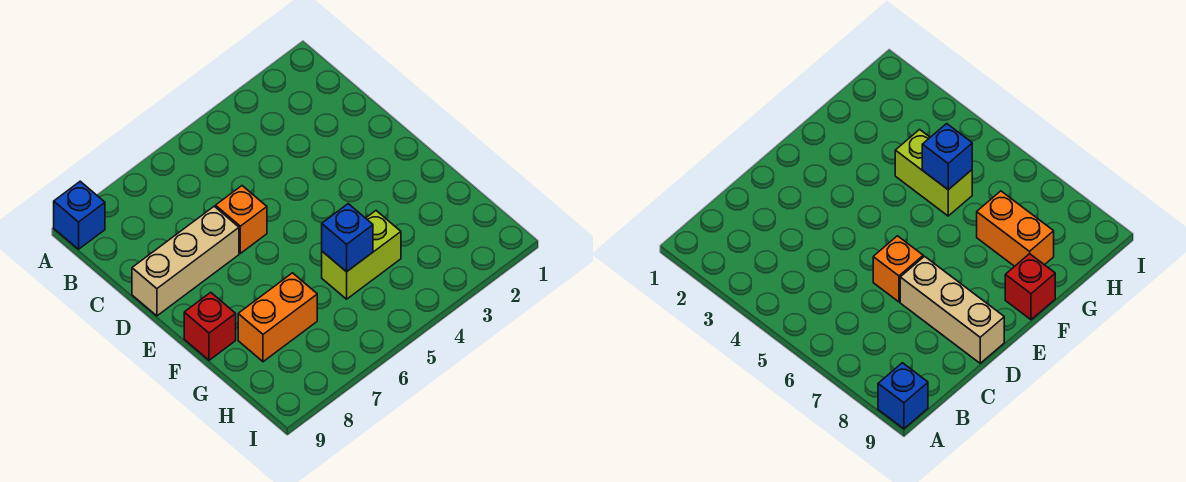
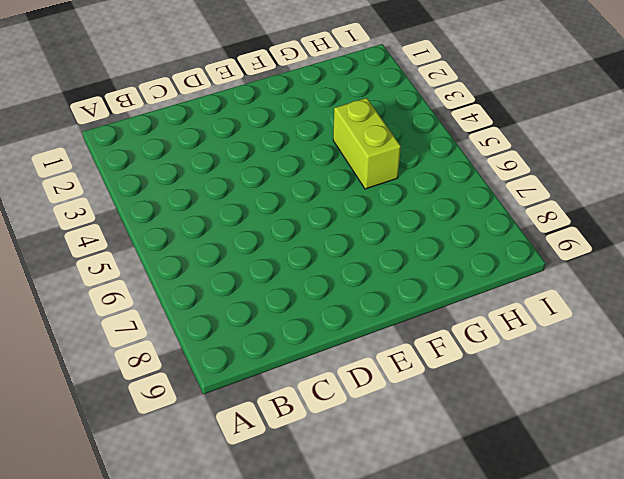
none -> blue brick A9 level 1
none -> orange brick D6 level 1

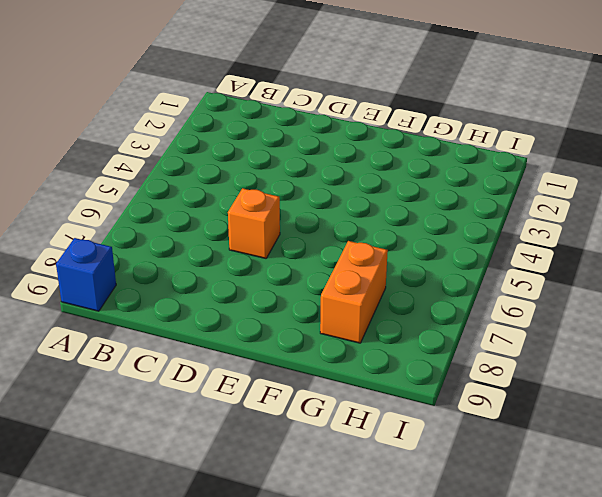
none -> tan brick D7:D9 level 1
none -> red brick F9 level 1

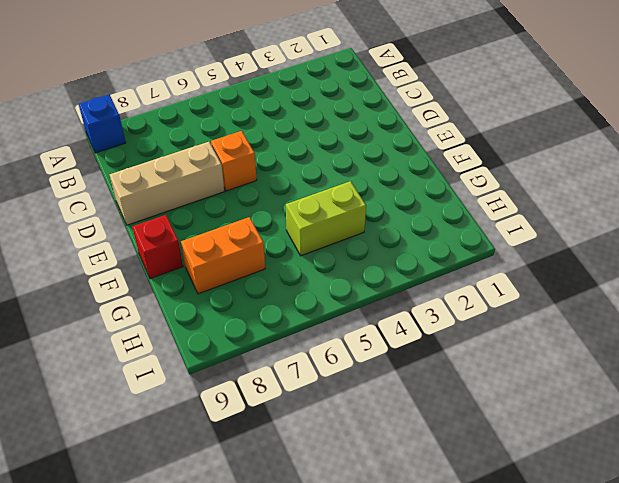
none -> blue brick G5 level 2

